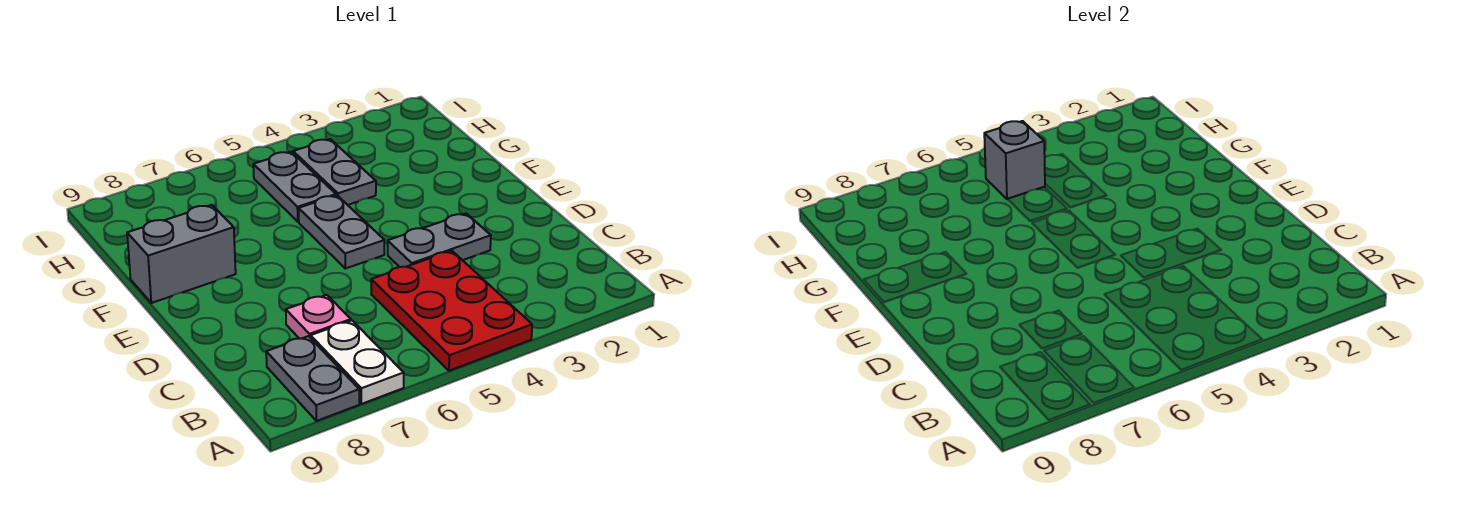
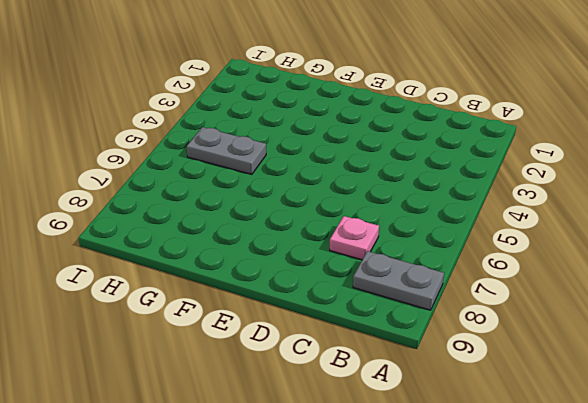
none -> red plate A4:C5 level 1
none -> white plate A7:B7 level 1

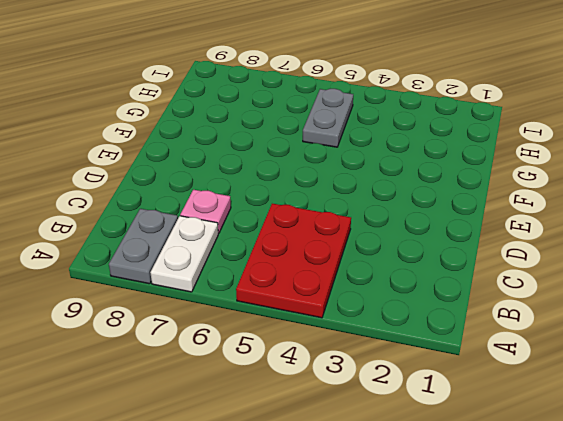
none -> grey plate D3:D4 level 1
none -> grey plate E5:F5 level 1

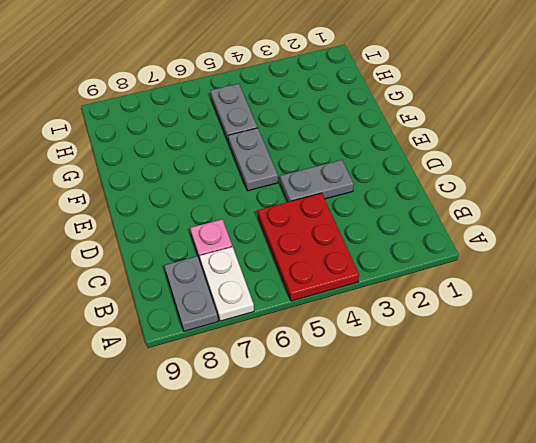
none -> grey brick F8:F9 level 1
none -> grey plate G4:H4 level 1

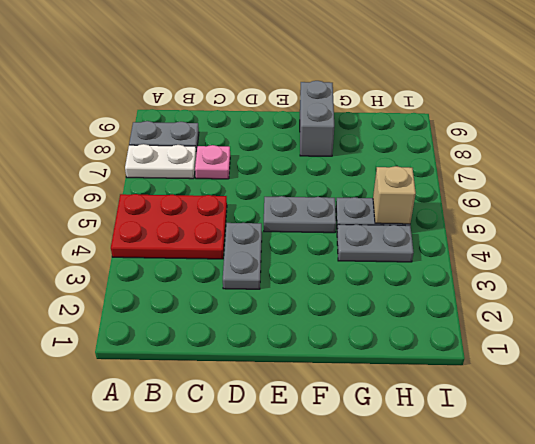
tan brick H5 level 2 -> grey brick H5 level 2

